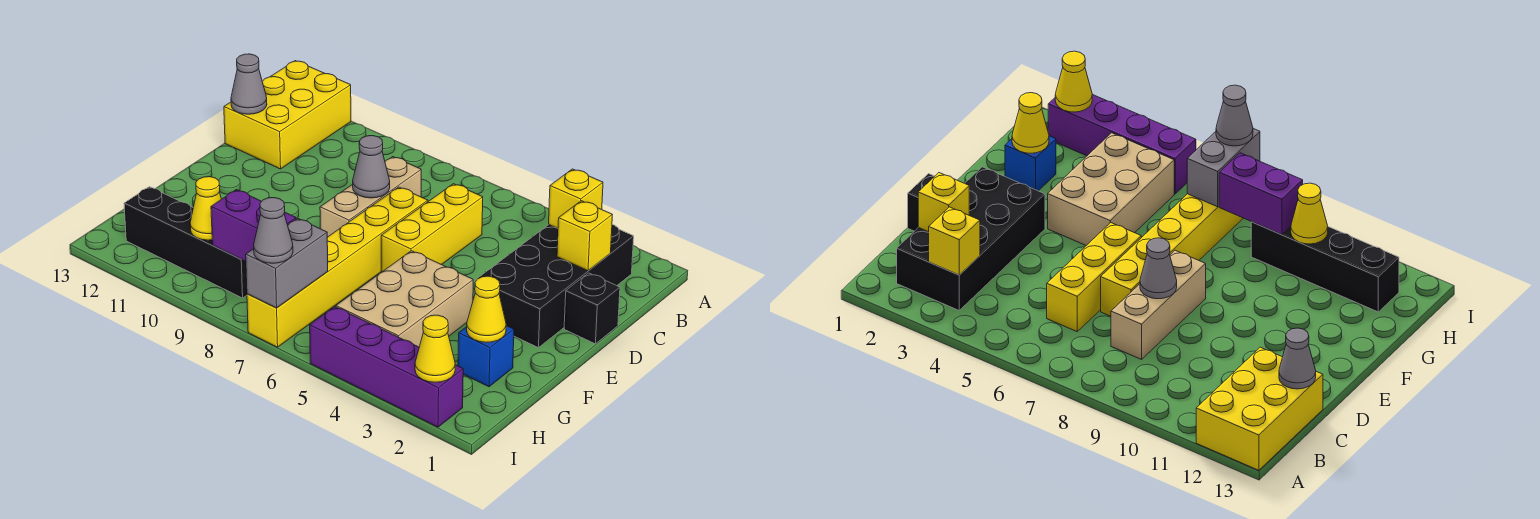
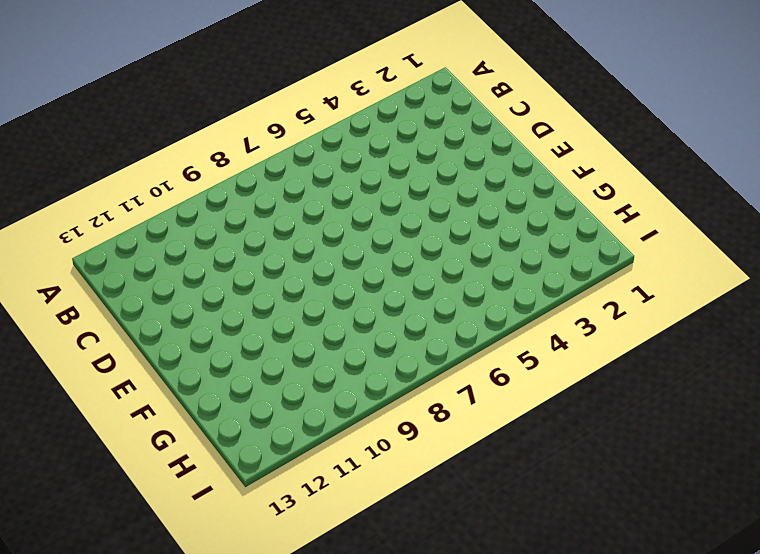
none -> yellow brick A12:C13 level 1
none -> black brick B2:E3 level 1
none -> yellow brick C6:E6 level 1

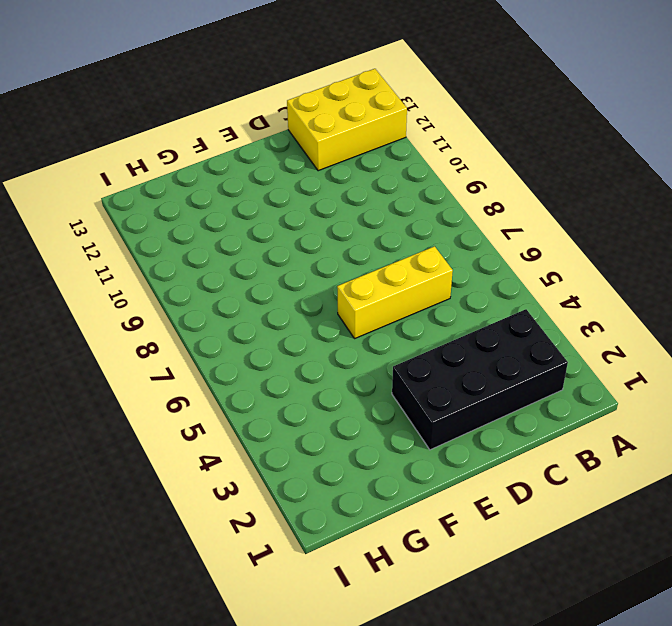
none -> tan brick C8:E8 level 1
none -> black brick D1 level 1
none -> yellow brick D7:I7 level 1

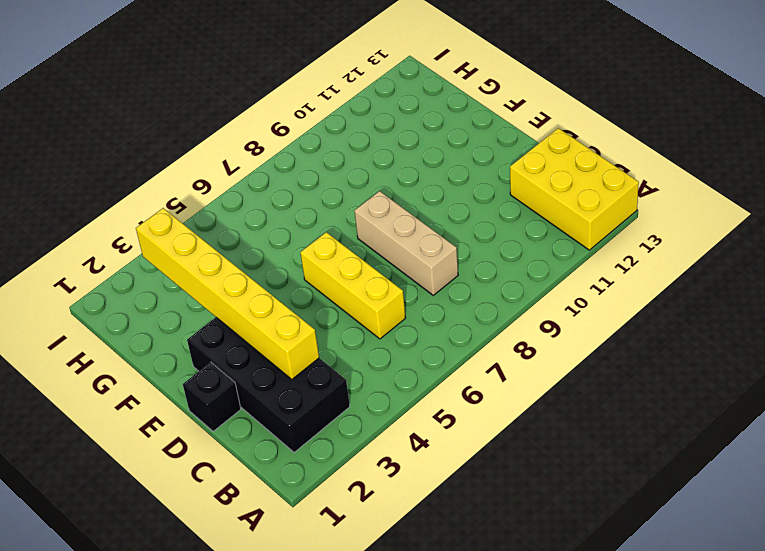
yellow brick C3:H3 level 2 -> yellow brick D7:I7 level 1
none -> tan brick F4:H5 level 1
none -> blue brick G2 level 1
none -> black brick H9:H12 level 1

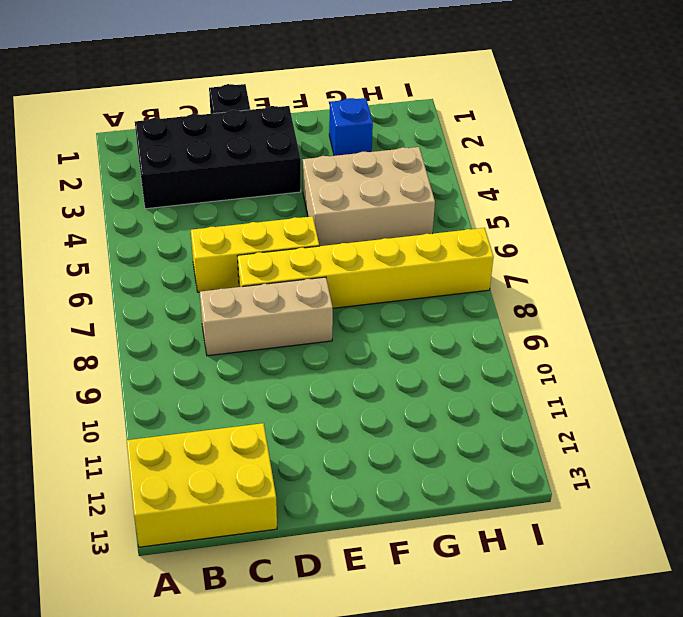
none -> black brick H9:H12 level 1
none -> purple brick I2:I5 level 1
none -> yellow brick B3 level 2

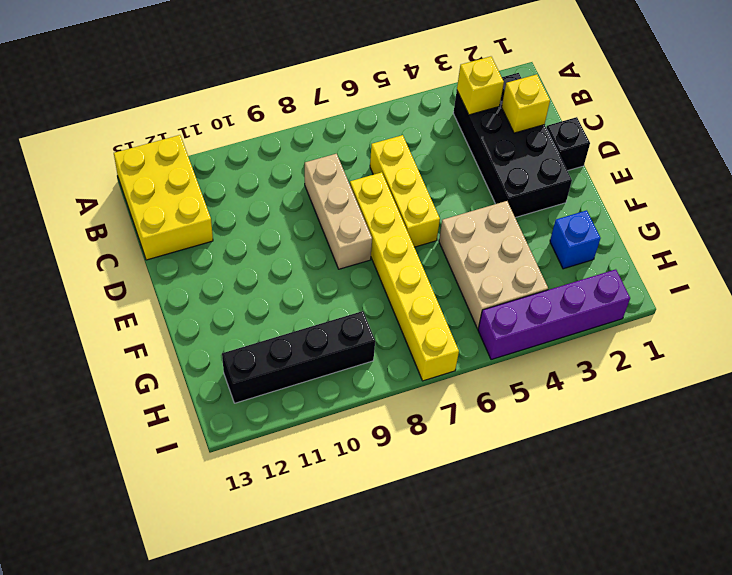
none -> grey cone C13 level 2
none -> grey cone D8 level 2
none -> yellow cone G2 level 2

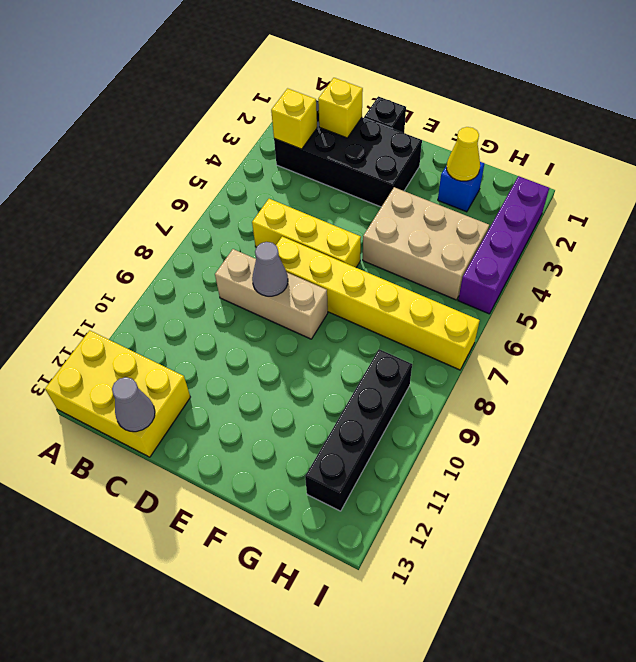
none -> grey brick H7:I7 level 2
none -> purple brick H8:H9 level 2
none -> yellow cone H10 level 2

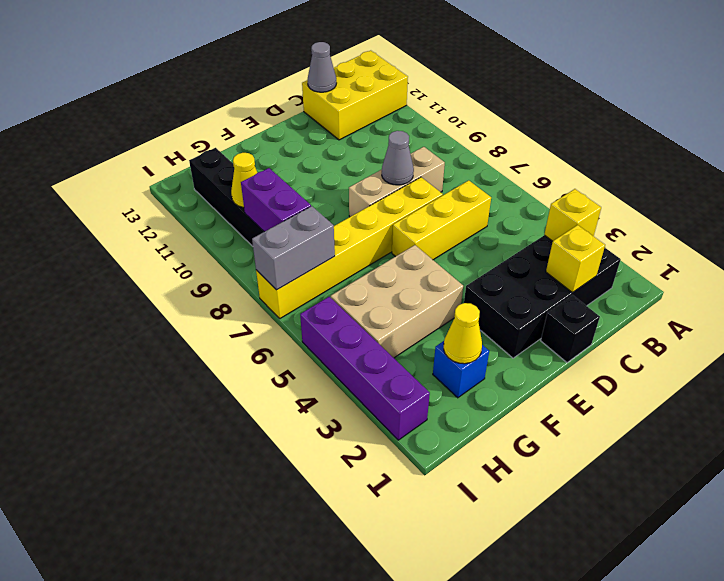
none -> yellow cone I2 level 2
none -> grey cone I7 level 3

